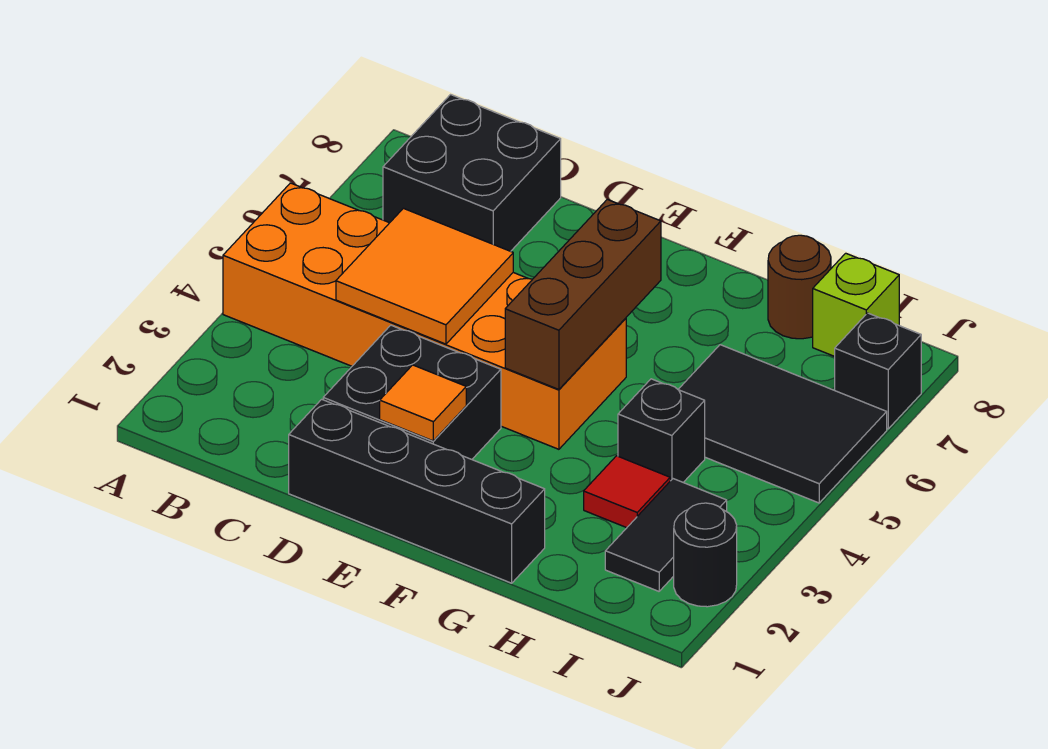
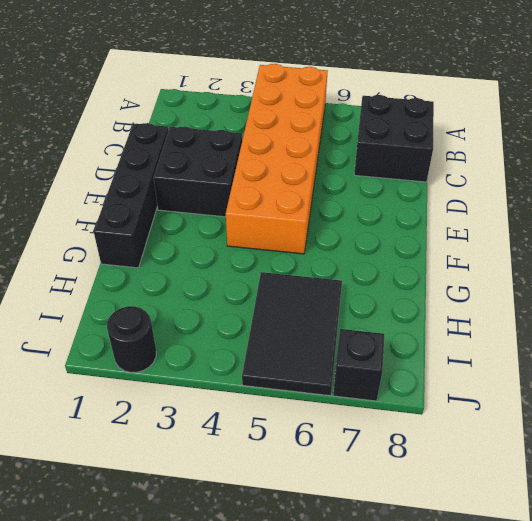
none -> red tile H3 level 1
none -> black brick H4 level 1
none -> brown round brick H8 level 1

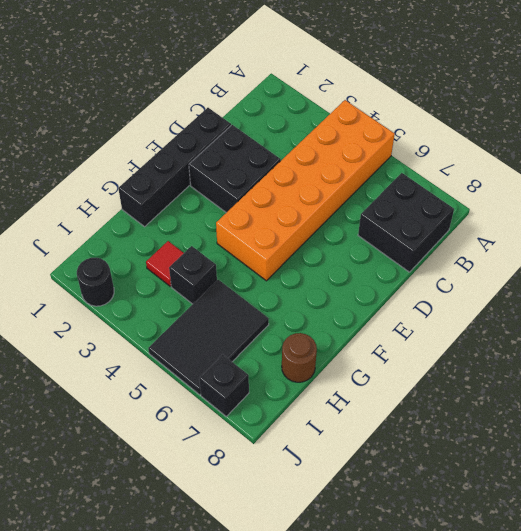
none -> black tile I2:I3 level 1
none -> lime brick I8 level 1
none -> orange tile C4:D5 level 2

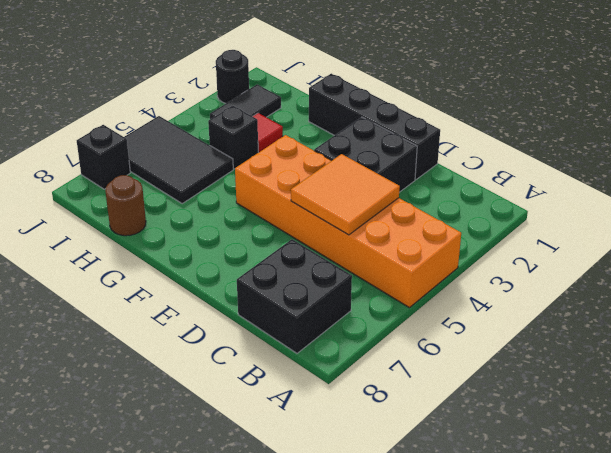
none -> lime brick I8 level 1
none -> orange tile E2 level 2
none -> brown brick F4:F6 level 2

